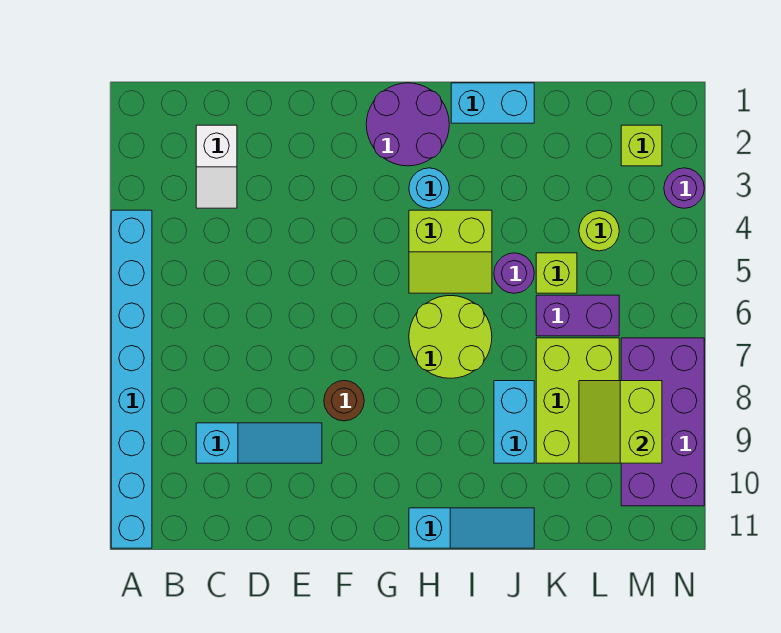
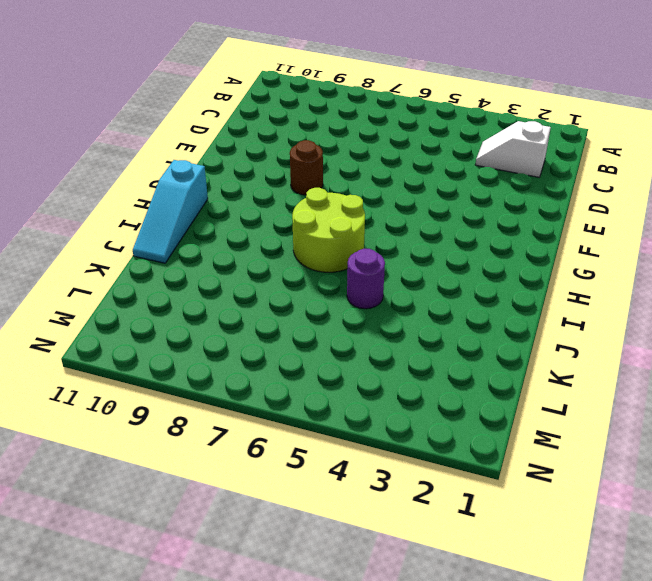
none -> cyan brick A4:A11 level 1
none -> cyan slope C9:E9 level 1 top C
none -> purple round brick G1:H2 level 1

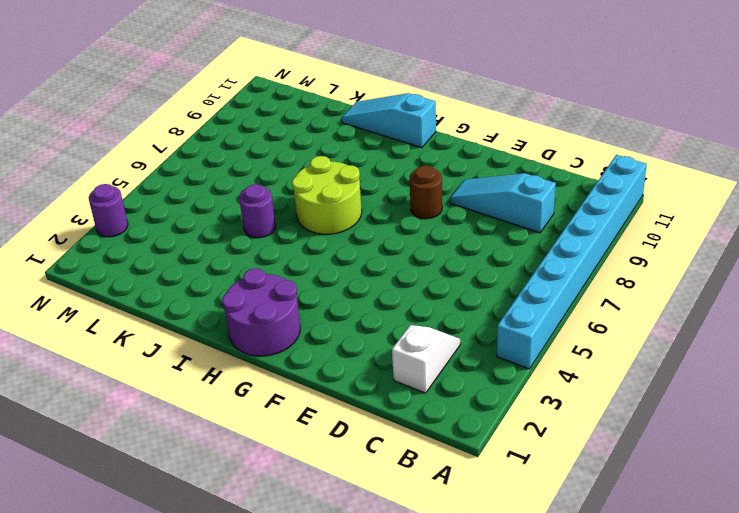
none -> cyan round brick H3 level 1
none -> lime slope H4:I5 level 1 top 4
none -> cyan brick I1:J1 level 1

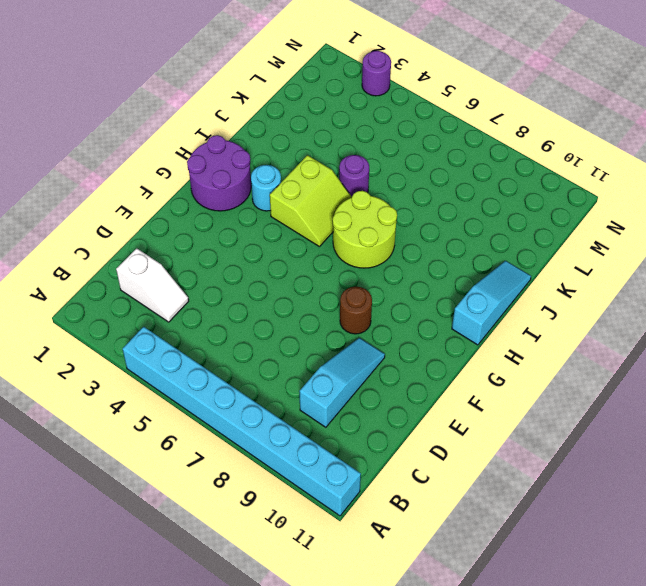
none -> cyan brick I1:J1 level 1
none -> cyan brick J8:J9 level 1
none -> lime brick K5 level 1

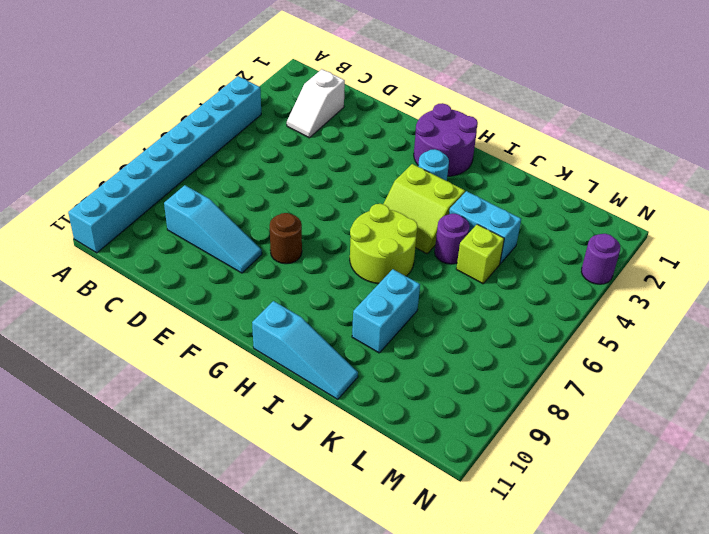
cyan brick J4:K4 level 1 -> cyan brick I1:J1 level 1
none -> purple brick K6:L6 level 1
none -> lime brick K7:L9 level 1
none -> lime round brick L4 level 1

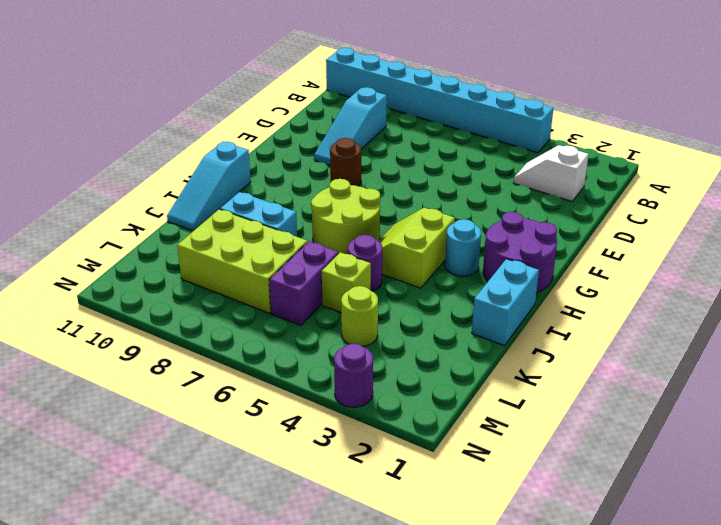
none -> lime brick M2 level 1
none -> purple brick M7:N10 level 1
none -> lime slope L8:M9 level 2 top M

